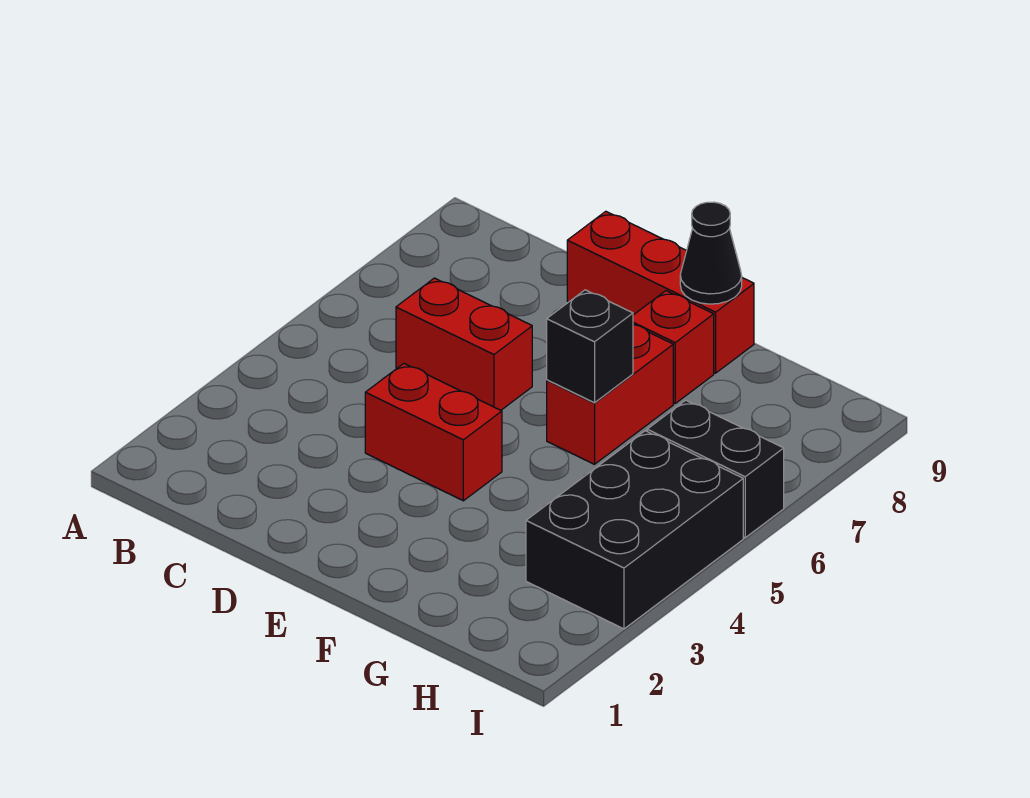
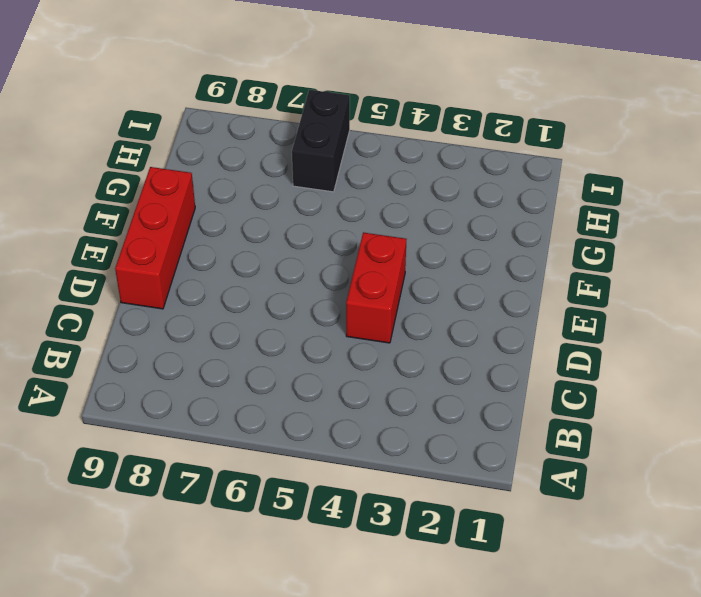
none -> red brick C6:D6 level 1
none -> red brick F6:F7 level 1

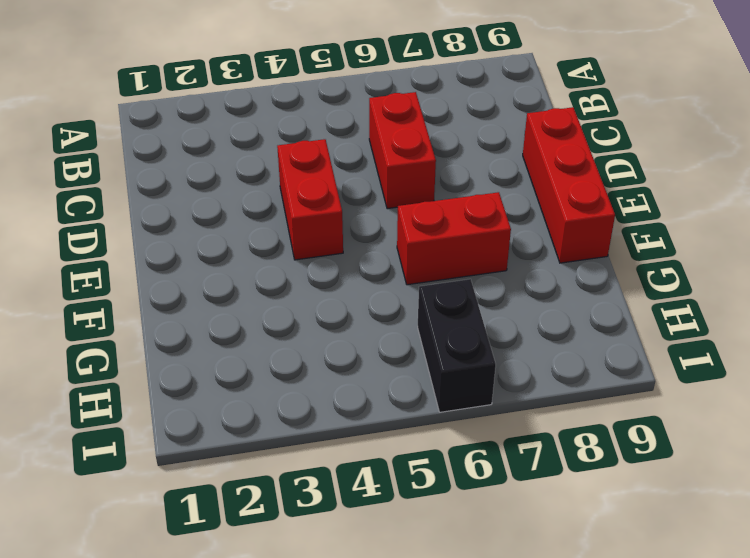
none -> red brick F8 level 1
none -> black brick H3:I5 level 1

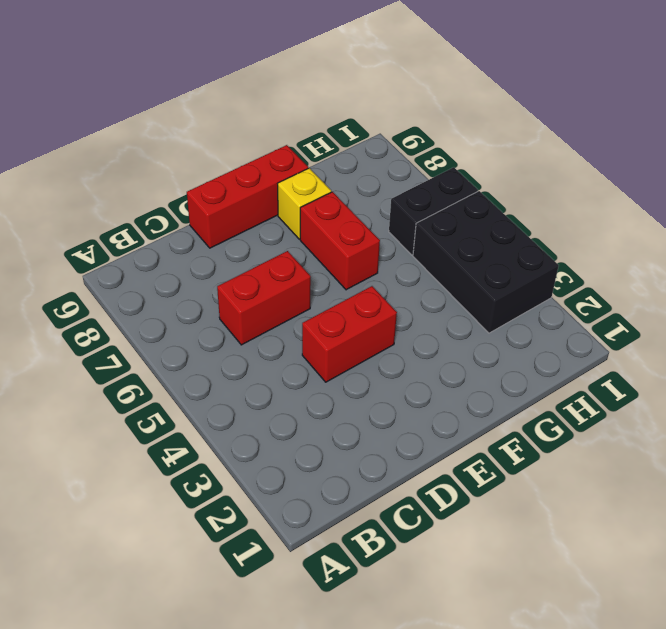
yellow brick F8 level 1 -> red brick F8 level 1
none -> black brick F6 level 2
none -> black cone F9 level 2

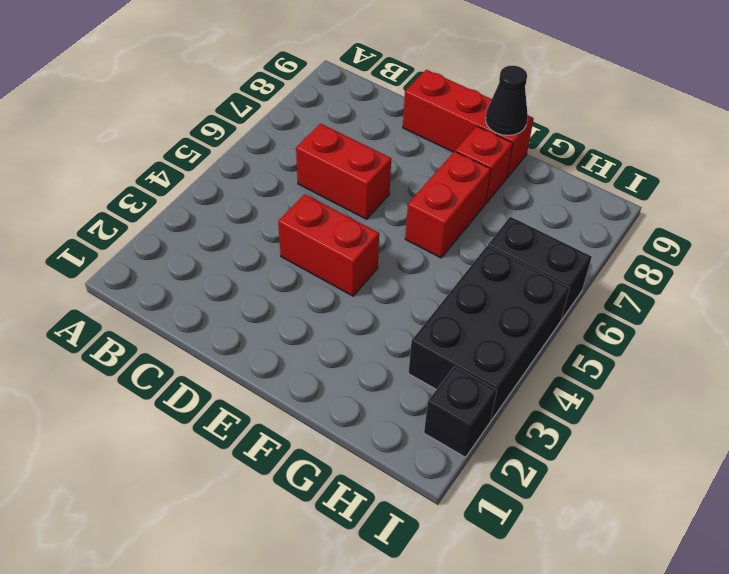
black brick I2 level 1 -> black brick F6 level 2

